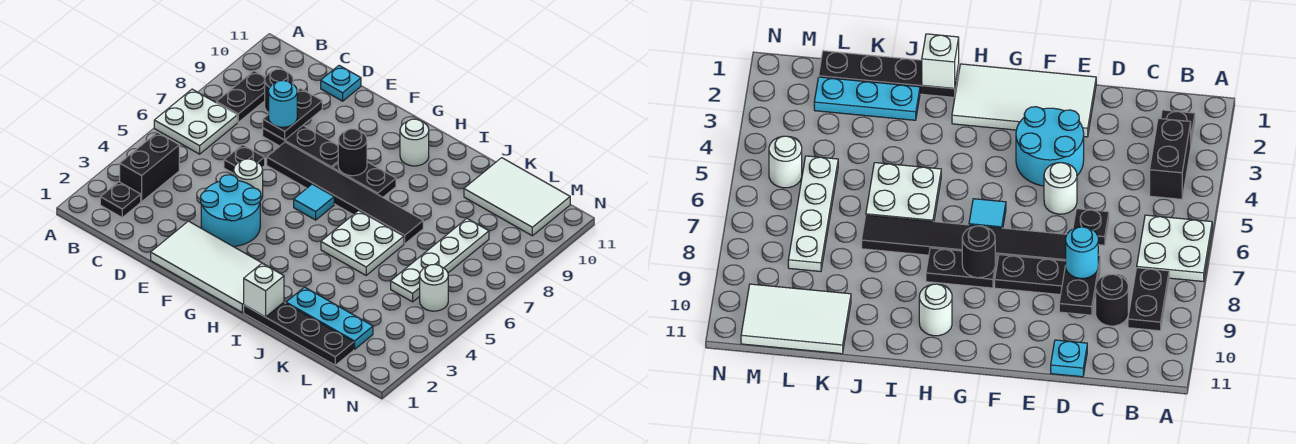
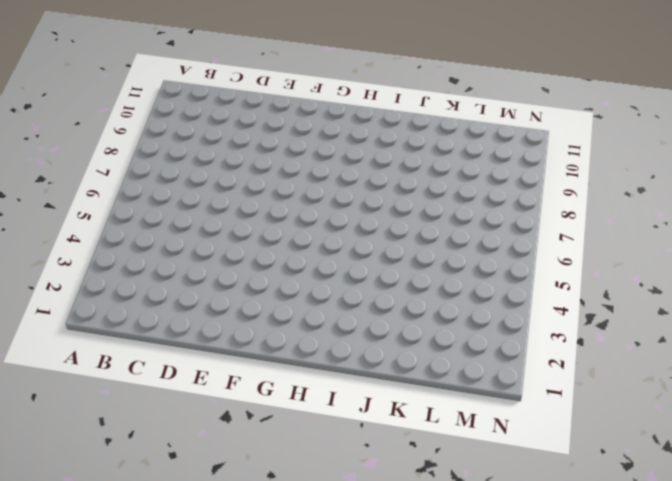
none -> white plate A6:B7 level 1
none -> black plate B2 level 1
none -> black brick B3:B4 level 1

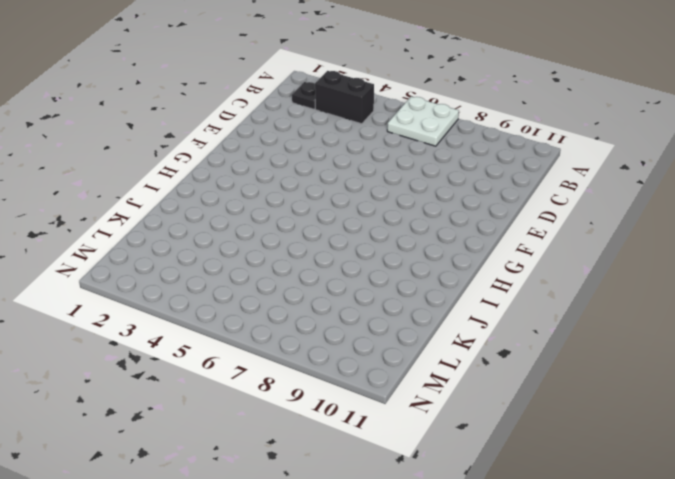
none -> black plate B8:B9 level 1
none -> black round brick C9 level 1
none -> black plate D6 level 1

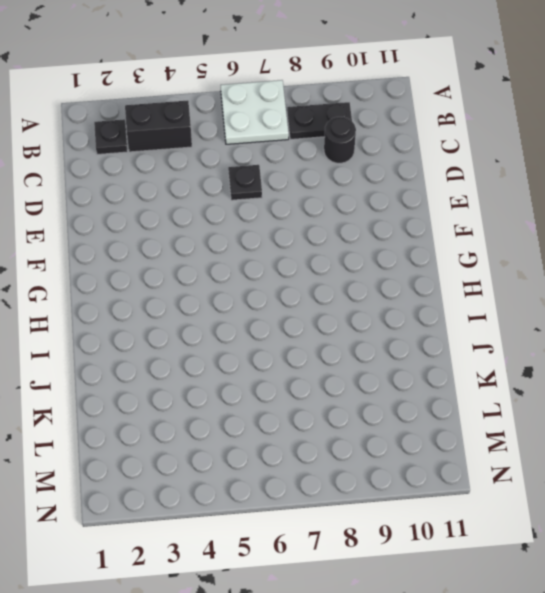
none -> black plate D8:F8 level 1
none -> cyan plate D11 level 1
none -> white tile E1:H2 level 1

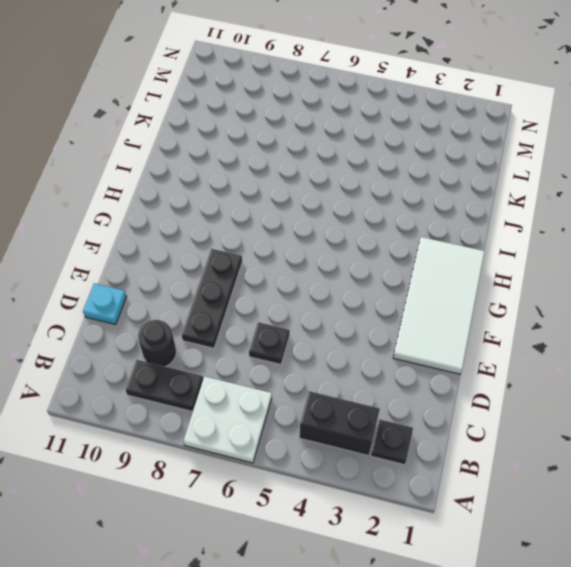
none -> cyan round brick E3:F4 level 1
none -> white round brick E5 level 1
none -> black tile E7:J7 level 1

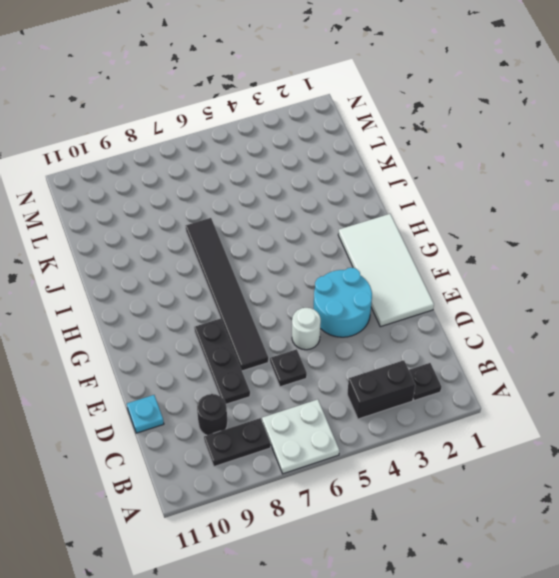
none -> cyan tile G6 level 1
none -> black plate G8:H8 level 1
none -> white round brick H10 level 1

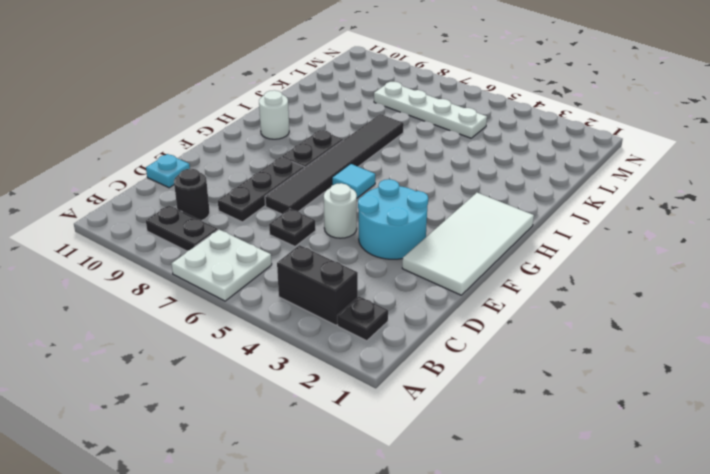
none -> black plate I1:L1 level 1
none -> white plate I5:J6 level 1
none -> cyan plate J2:L2 level 1

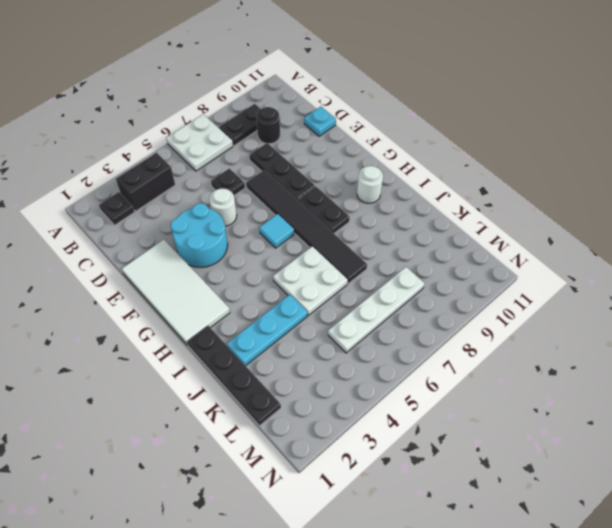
cyan plate J2:J4 level 1 -> cyan plate J2:L2 level 1
none -> white tile K10:M11 level 1
none -> white round brick M5 level 1
none -> black plate D8:D9 level 2

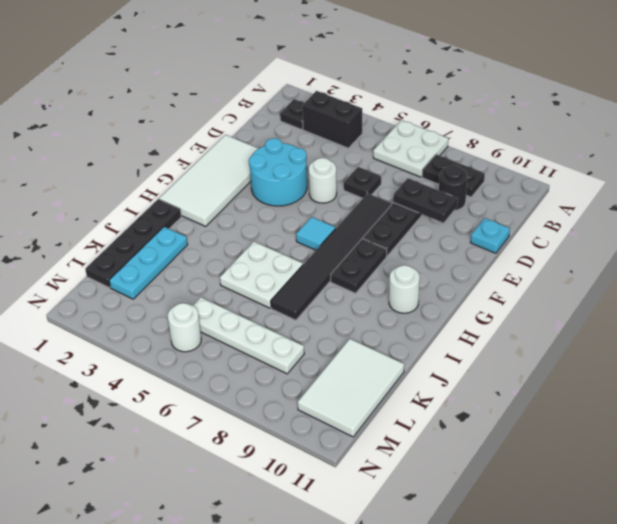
none -> black round brick G8 level 2
none -> white brick I1 level 2
none -> cyan round brick D8 level 3

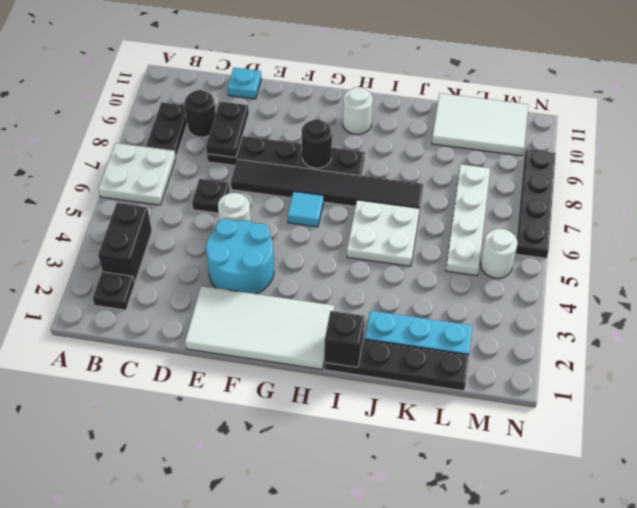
black brick I1 level 2 -> white brick I1 level 2
black plate N6:N9 level 1 -> none
none -> cyan round brick D8 level 3

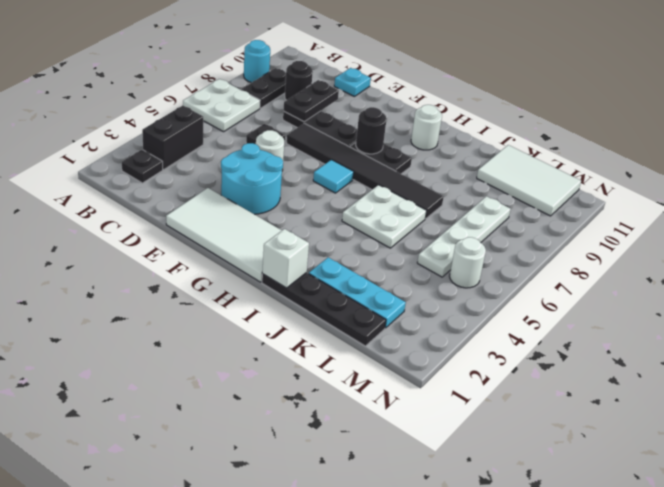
cyan round brick A9 level 1 -> cyan round brick D8 level 3

